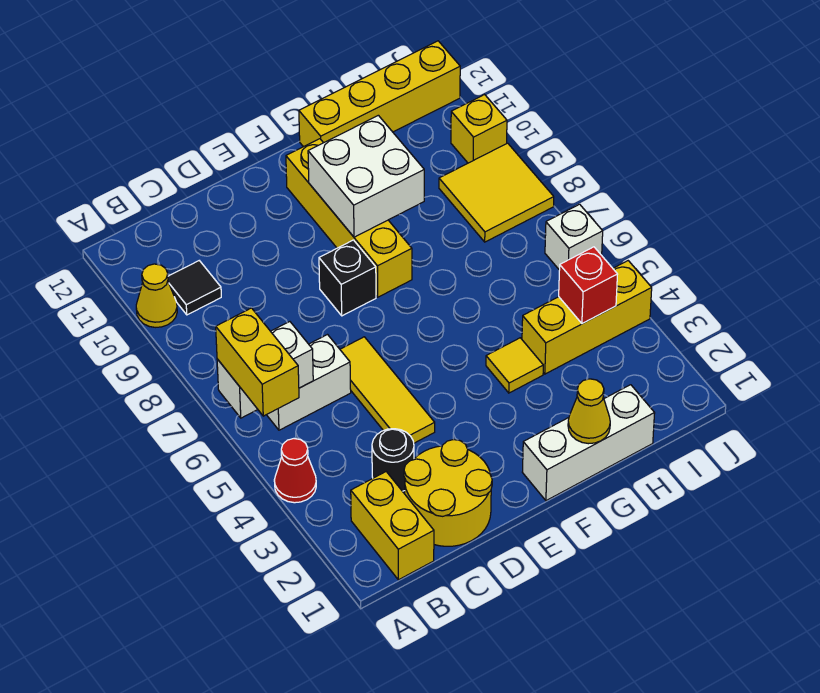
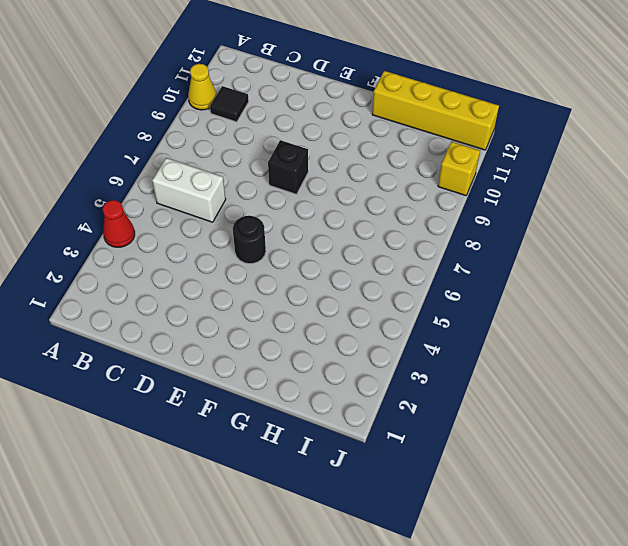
black round brick E5 level 1 -> black round brick C3 level 1
none -> yellow brick B1:B2 level 1
none -> yellow round brick C1:D2 level 1
none -> yellow tile D4:D6 level 1

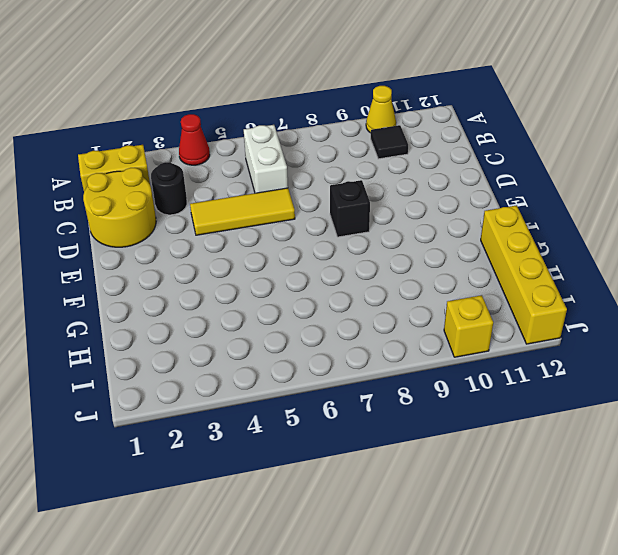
none -> white brick F1:H1 level 1
none -> yellow brick F8:F11 level 1
none -> yellow tile G4 level 1

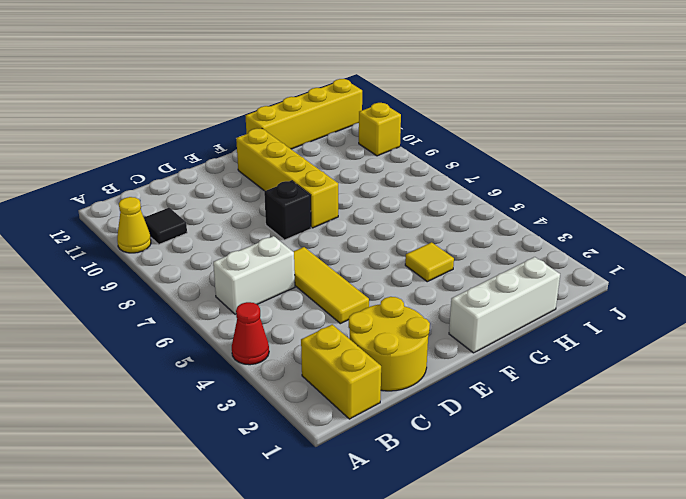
none -> black round brick C3 level 1
none -> yellow brick H4:J4 level 1
none -> yellow tile I8:J9 level 1

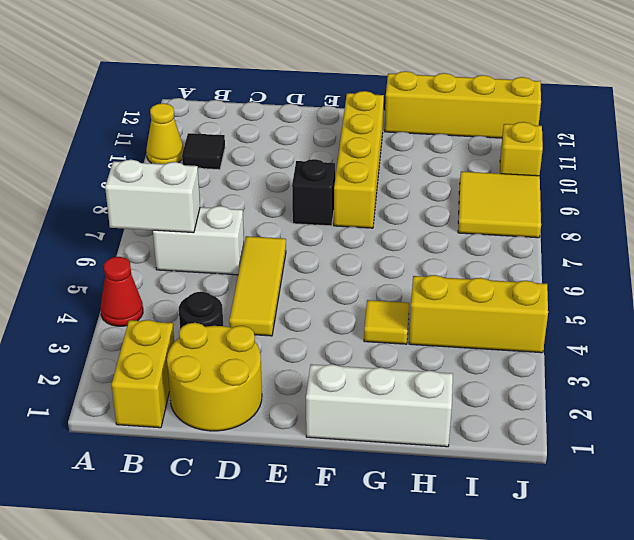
none -> white brick J6 level 1
none -> white brick F9:G10 level 2
none -> yellow cone G1 level 2

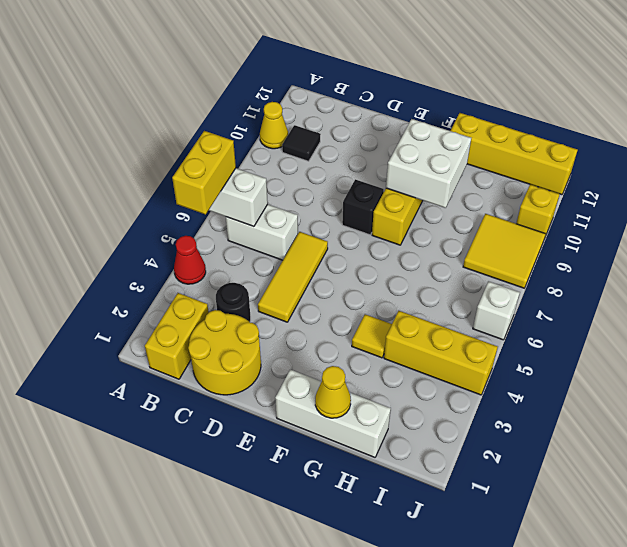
none -> red brick I4 level 2

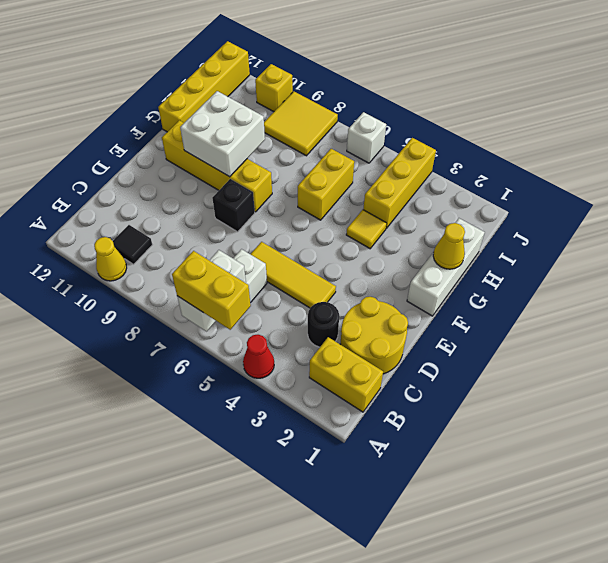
yellow brick G6:H6 level 1 -> none
none -> red brick I4 level 2

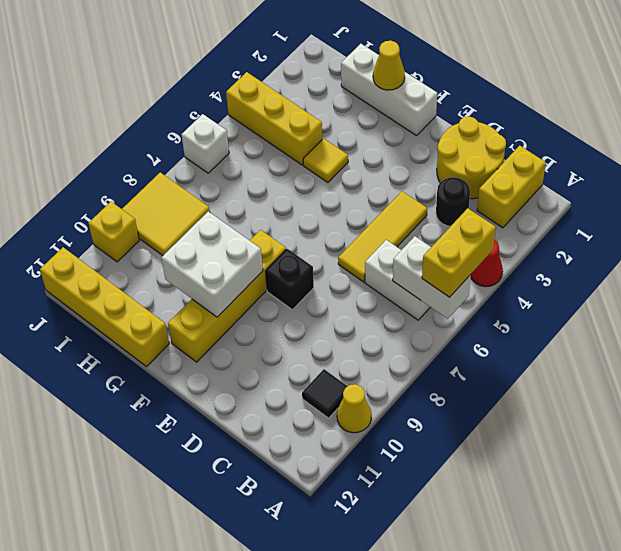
none -> red brick I4 level 2

